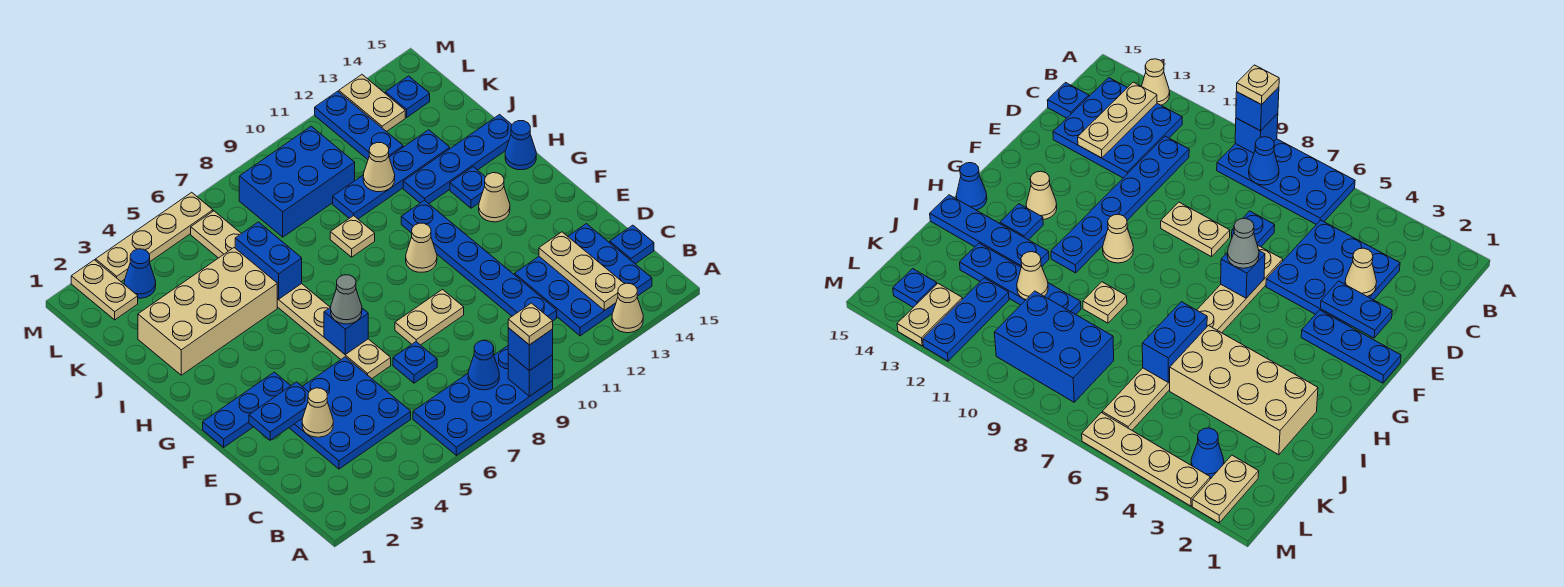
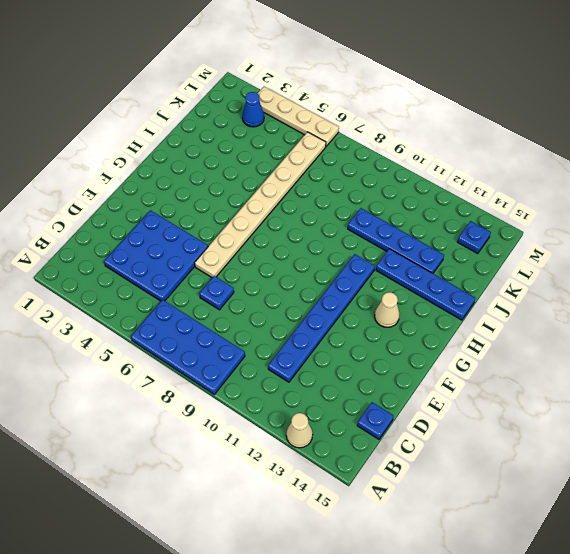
none -> blue plate B12:D14 level 1
none -> tan plate E8:E9 level 1
none -> blue plate F1:F3 level 1
none -> tan cone G10 level 1

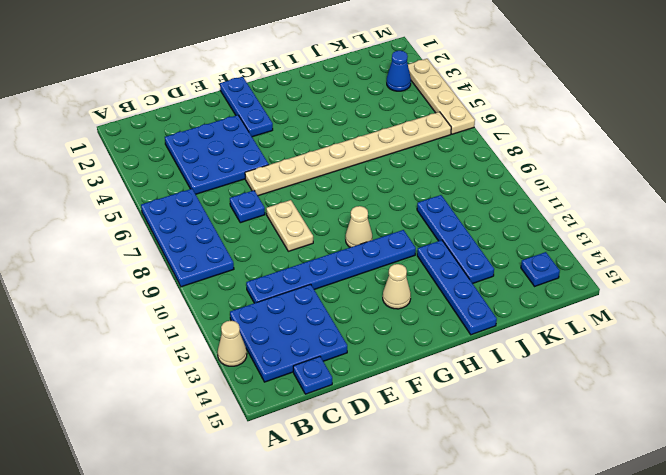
none -> blue plate H13 level 1
none -> blue cone H15 level 1
none -> tan brick I2:J5 level 1
none -> tan plate I9 level 1

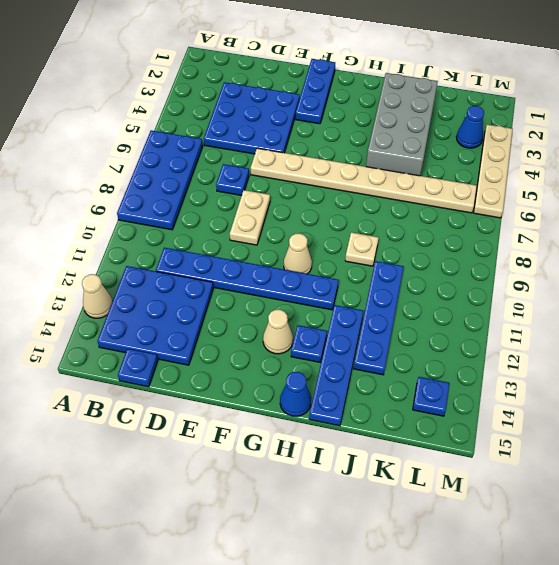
grey brick I2:J5 level 1 -> tan brick I2:J5 level 1
none -> blue brick K8:L10 level 1
none -> blue plate K12:M12 level 1
none -> tan plate L2:M2 level 1
none -> tan plate L13:M13 level 1

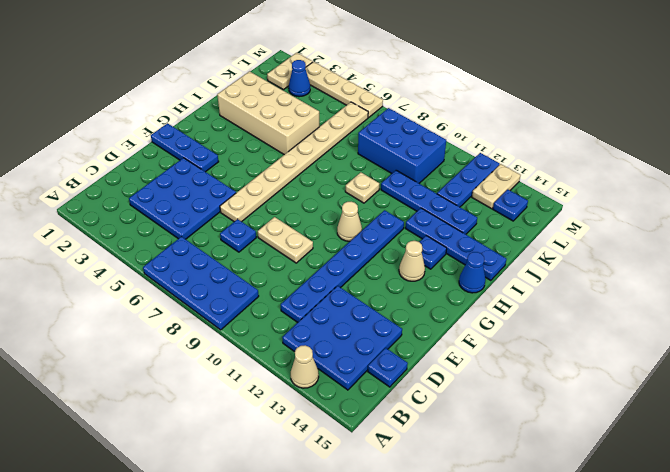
none -> blue brick A9 level 2
none -> blue cone B8 level 2
none -> tan plate B13:D13 level 2
none -> tan cone D3 level 2

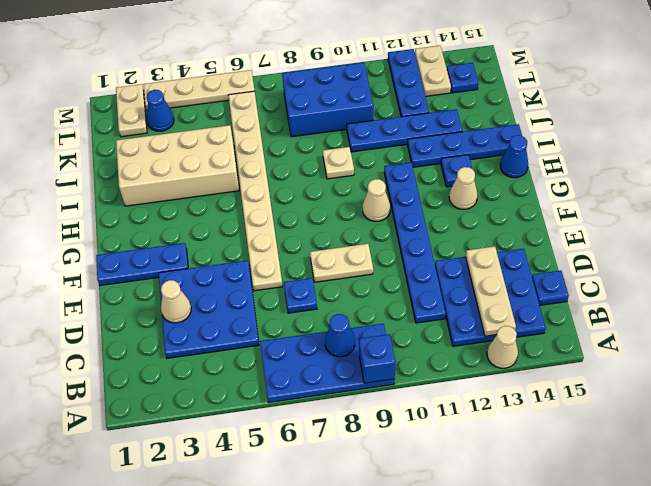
none -> blue plate E2:E3 level 2
none -> blue brick F6 level 2
none -> blue brick I6:J6 level 2
none -> tan cone J11 level 2

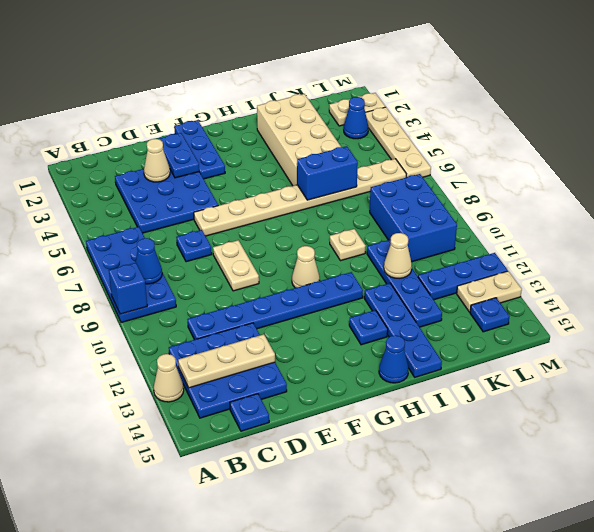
none -> tan cone G13 level 1
none -> blue brick F6 level 2
none -> blue brick A9 level 3
none -> grey cone F6 level 3

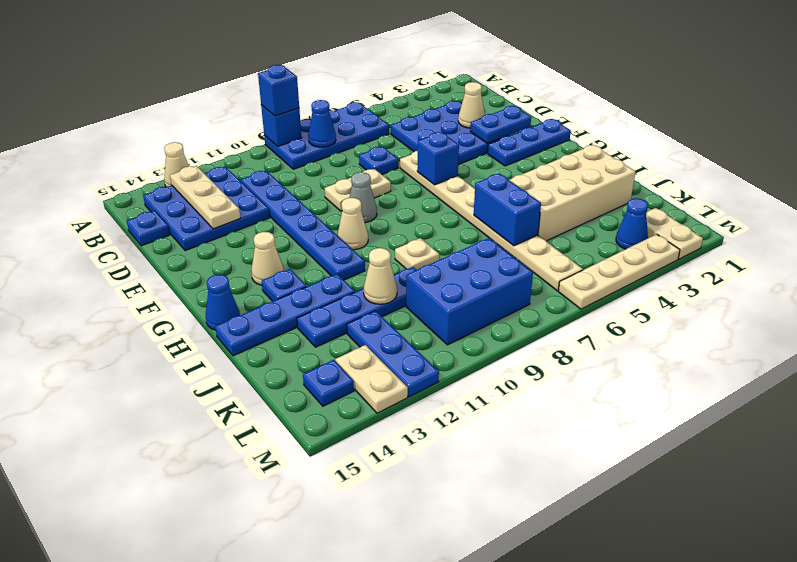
grey cone F9 level 1 -> grey cone F6 level 3
none -> tan plate A9 level 4

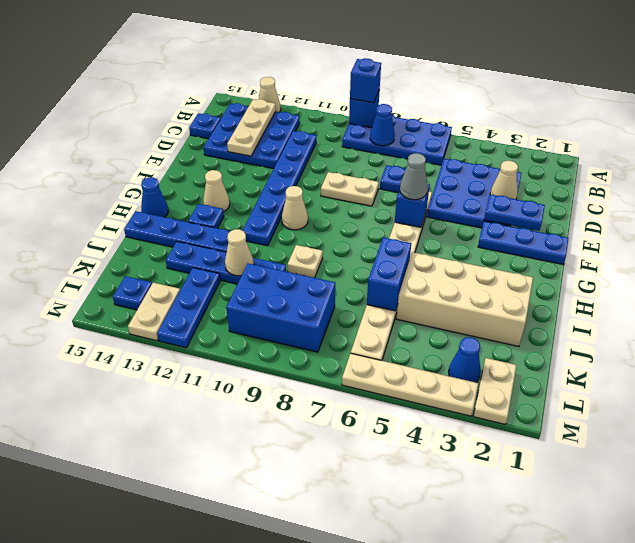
none -> tan plate A9 level 4

